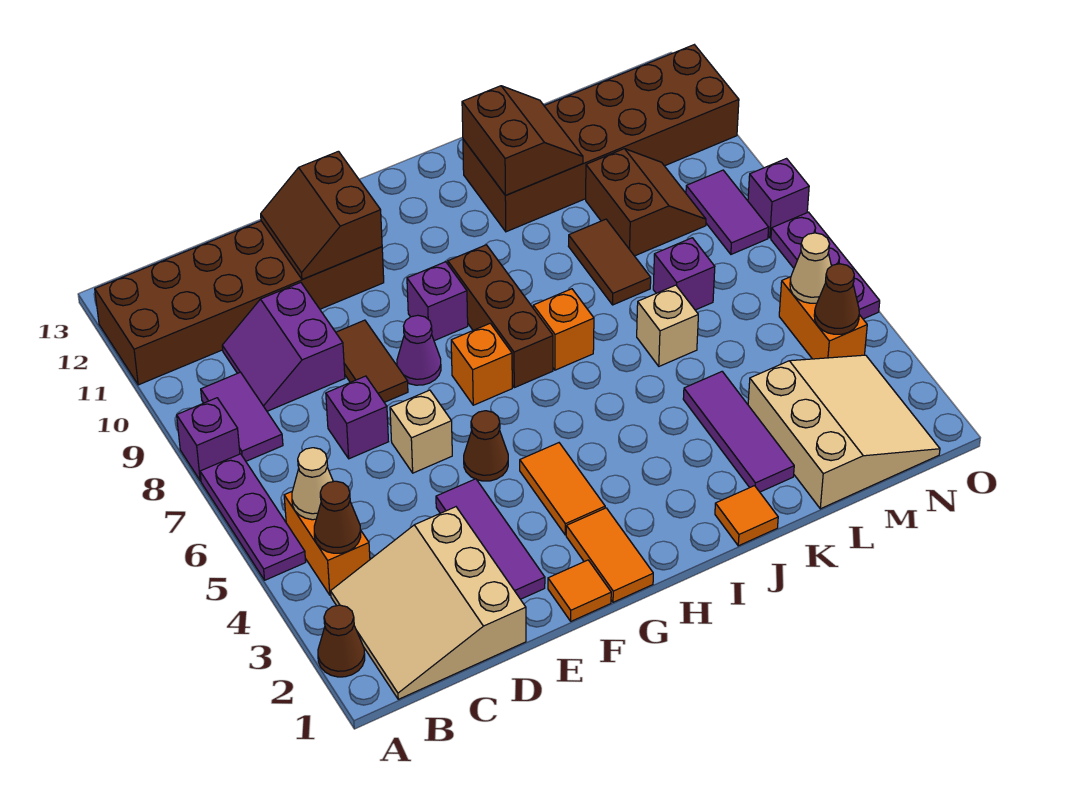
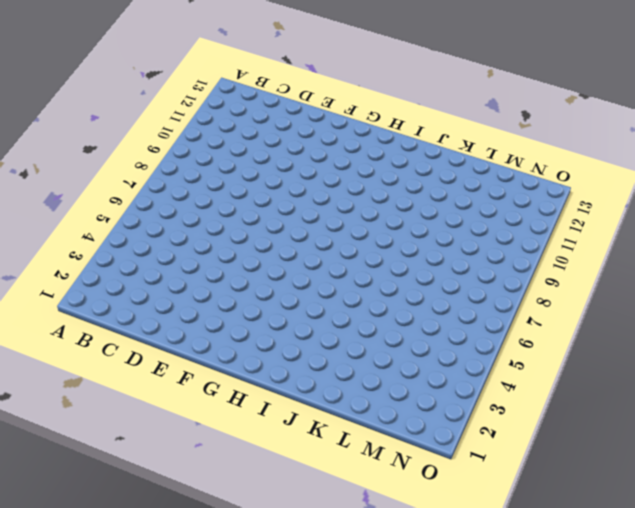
none -> brown cone A2 level 1
none -> purple plate A5:A7 level 1
none -> purple brick A8 level 1
none -> brown brick A11:F12 level 1

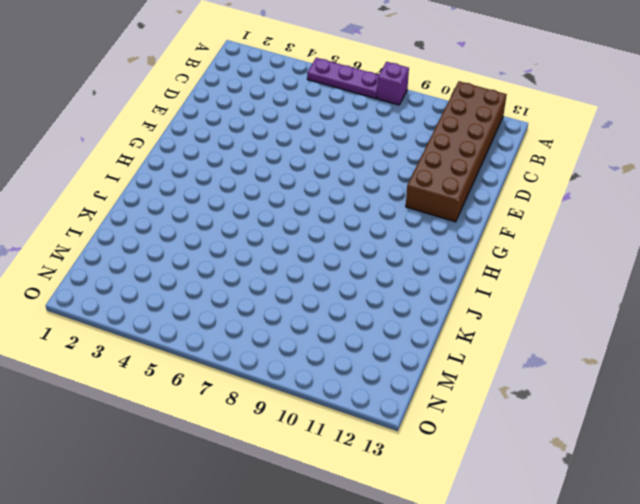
none -> brown cone A2 level 1
none -> tan slope B1:D3 level 1 top D
none -> orange brick B4:B5 level 1
none -> purple tile B8:B9 level 1

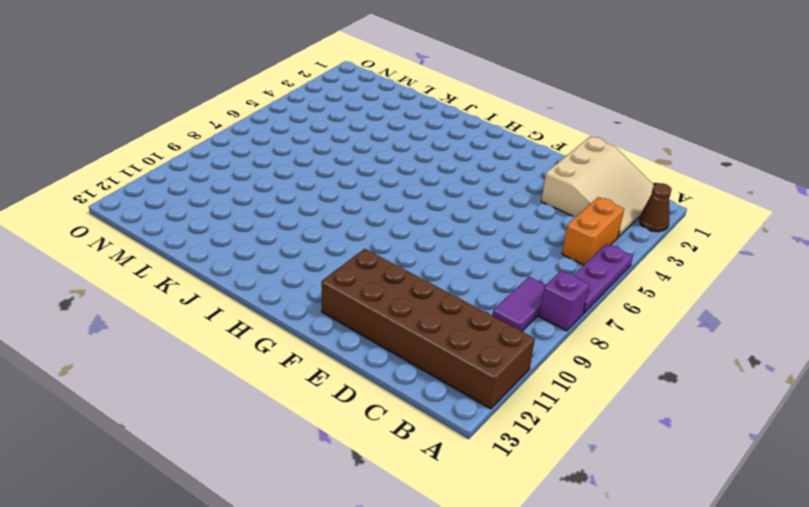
none -> purple slope C9:D10 level 1 top D
none -> purple brick D7 level 1
none -> purple tile E2:E4 level 1
none -> tan brick E6 level 1

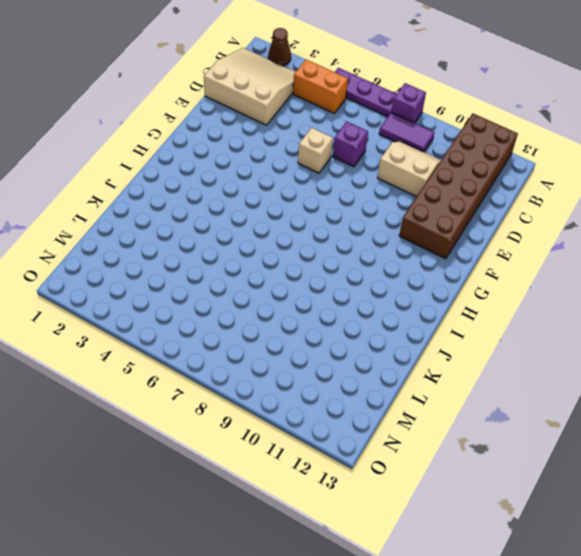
tan slope C9:D10 level 1 top D -> purple slope C9:D10 level 1 top D
none -> purple tile E2:E4 level 1
none -> brown tile E8:E9 level 1
none -> orange tile F1 level 1
none -> brown cone F5 level 1

